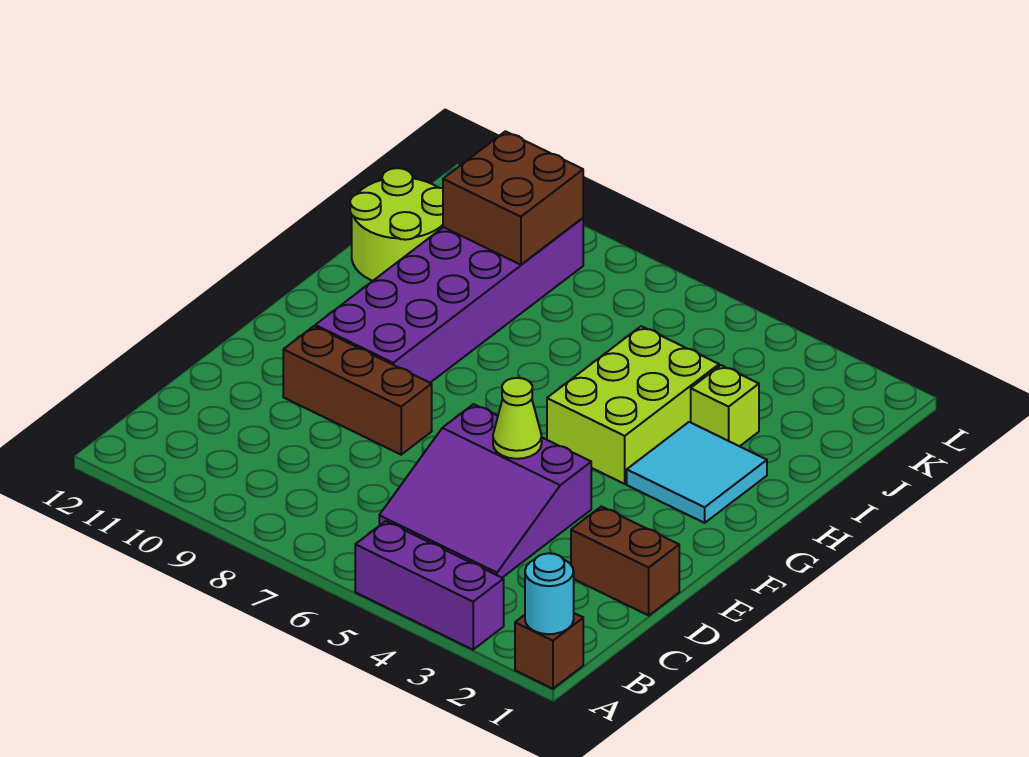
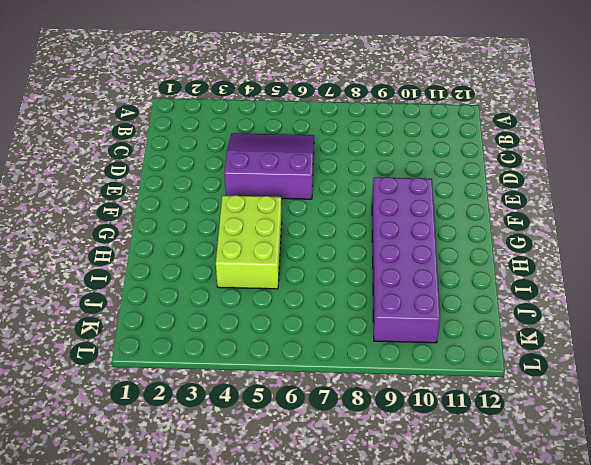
none -> brown brick A1 level 1
none -> purple brick A3:A5 level 1
none -> brown brick D1:D2 level 1

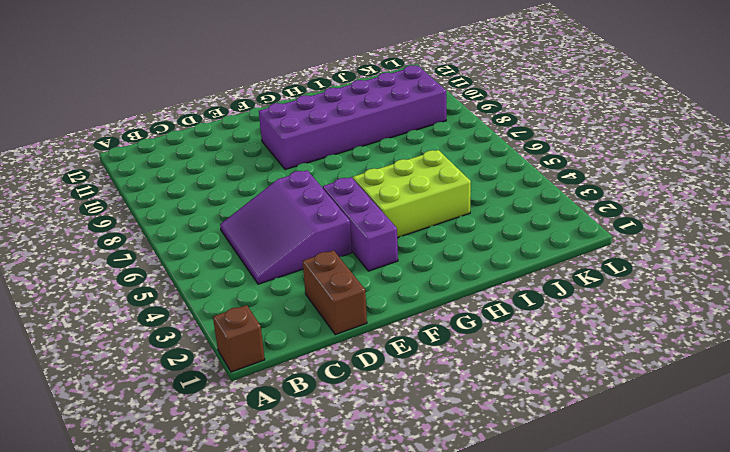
purple brick F3:F5 level 1 -> purple brick A3:A5 level 1
none -> brown brick E8:E10 level 1
none -> cyan tile G2:H3 level 1
none -> lime brick I3 level 1

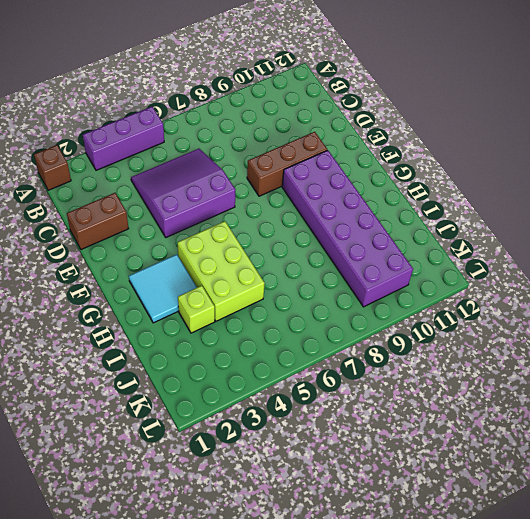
none -> lime round brick I11:J12 level 1
none -> cyan round brick A1 level 2
none -> lime cone E5 level 2

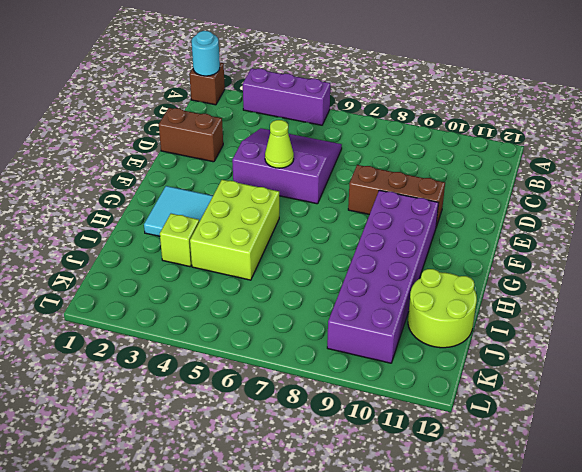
none -> brown brick J9:K10 level 2

